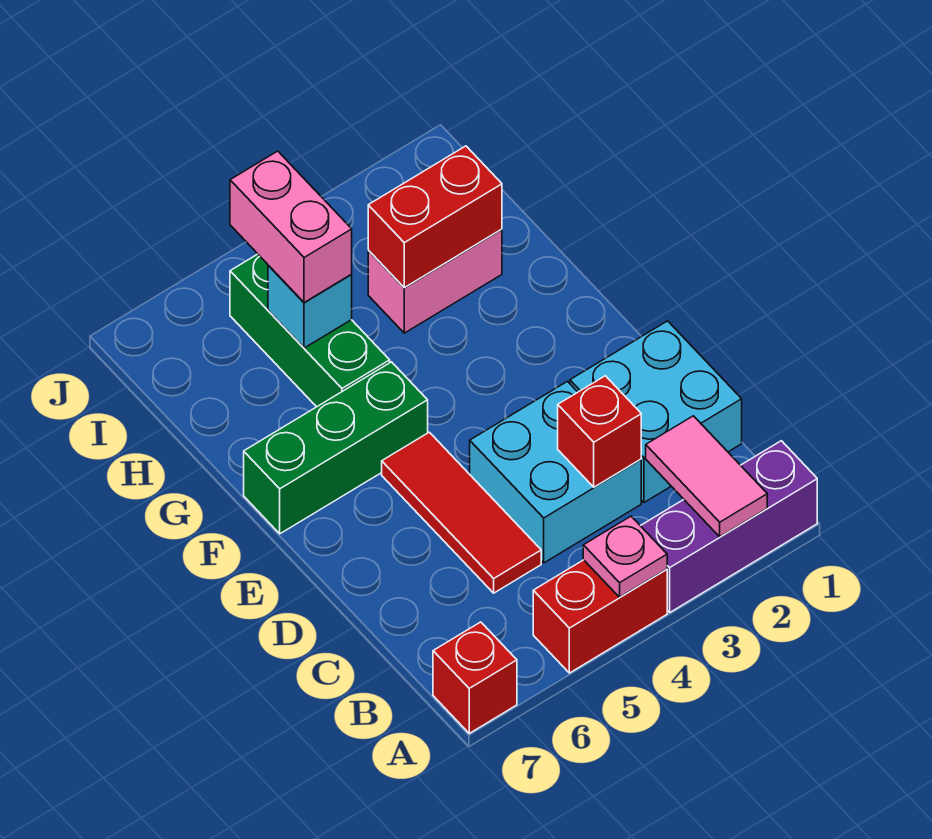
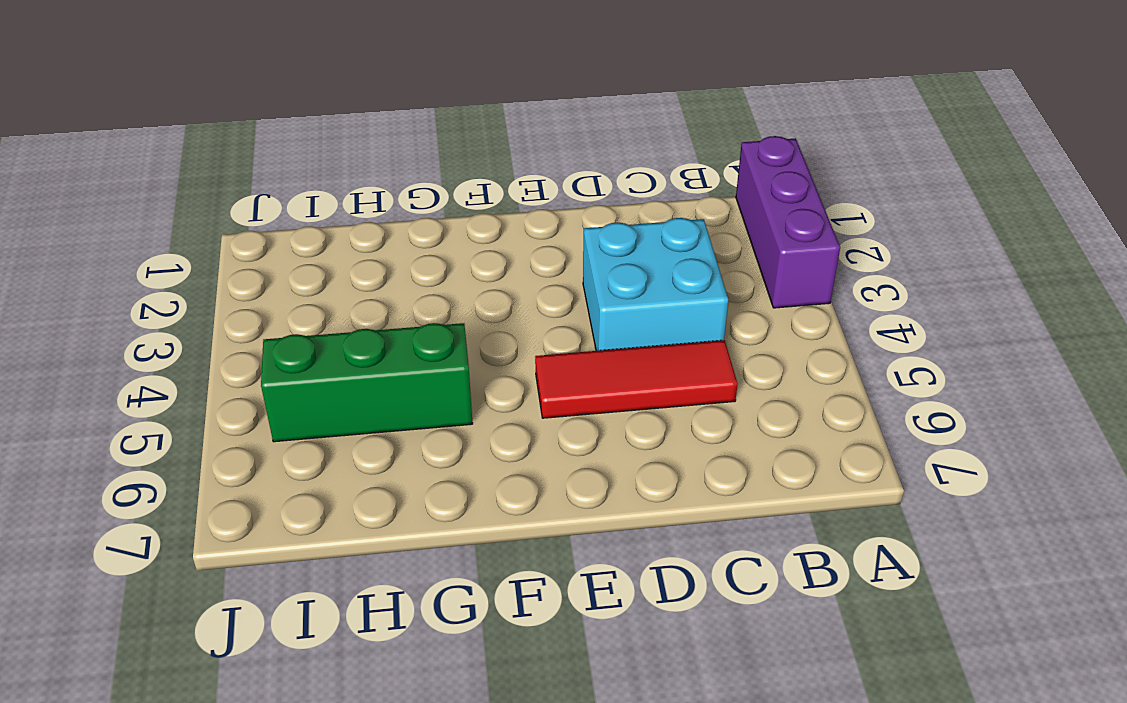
none -> red brick A4:A5 level 1
none -> red brick A7 level 1
none -> cyan brick C1:D2 level 1

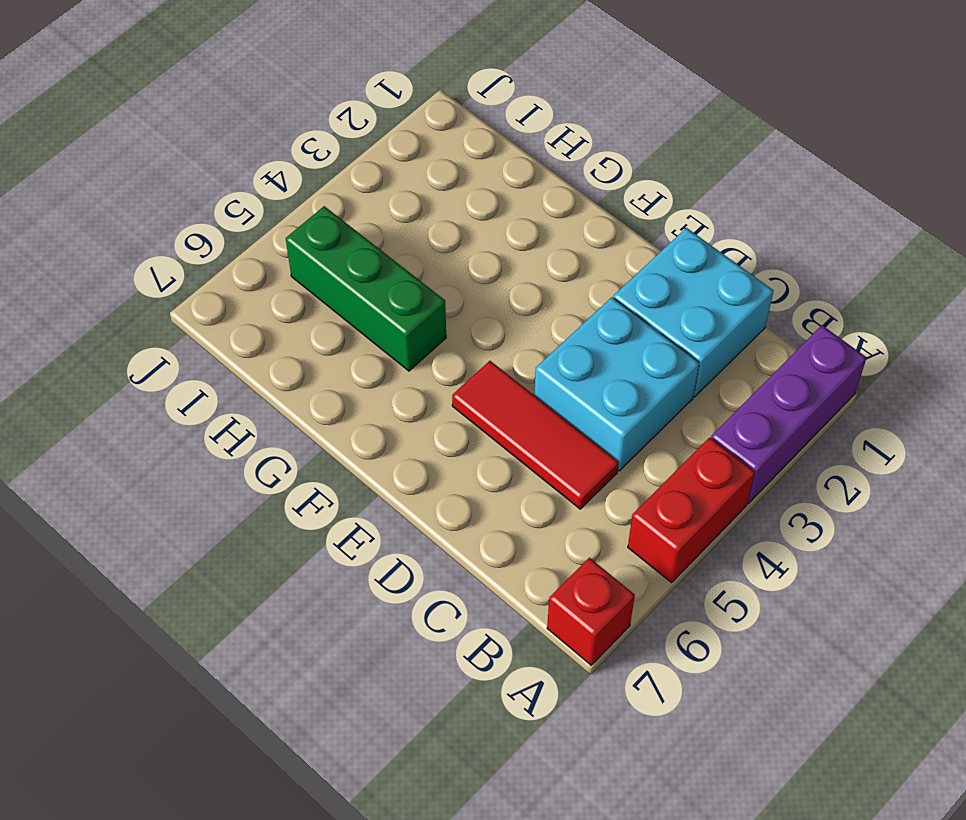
none -> green brick F5:F7 level 1
none -> pink brick H2:H3 level 1
none -> pink tile A2:B2 level 2

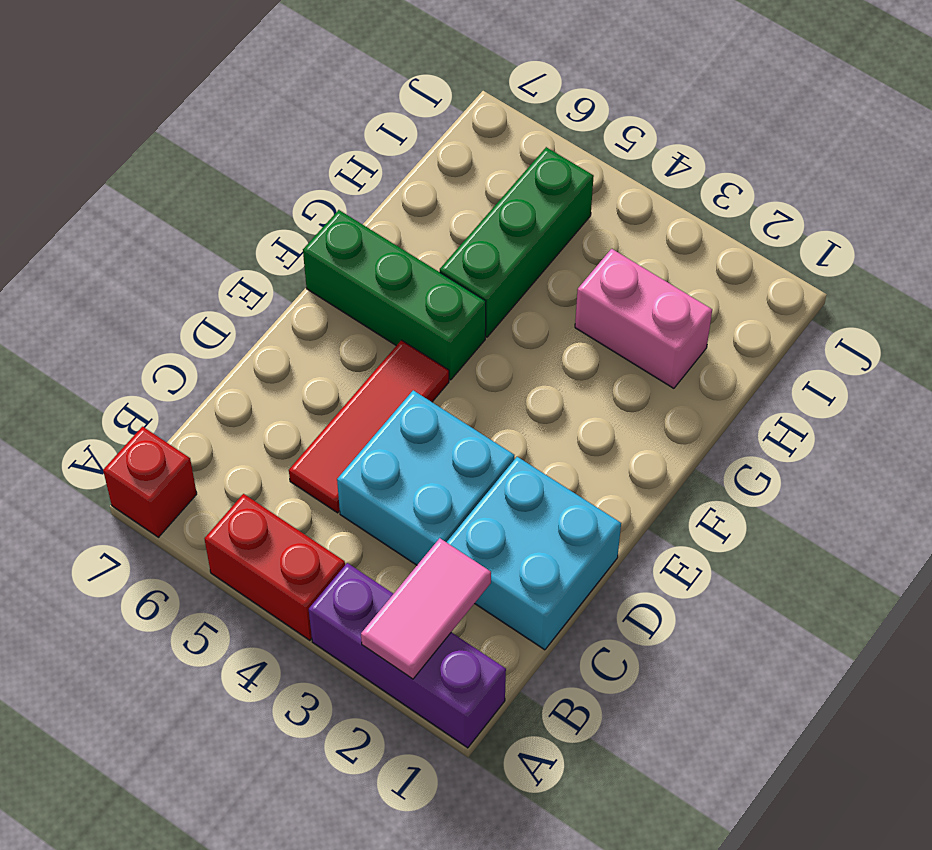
none -> pink plate A4 level 2
none -> red brick C3 level 2
none -> red brick H2:H3 level 2

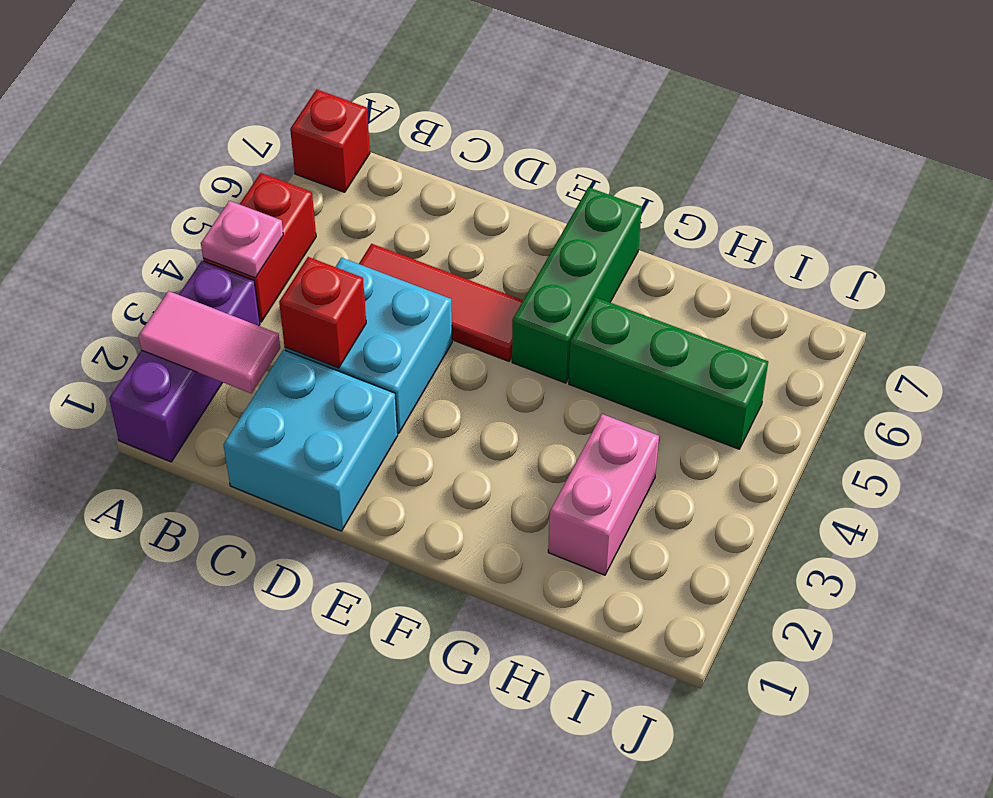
none -> red brick H2:H3 level 2
none -> cyan brick H5 level 2
none -> pink brick H5:I5 level 3

